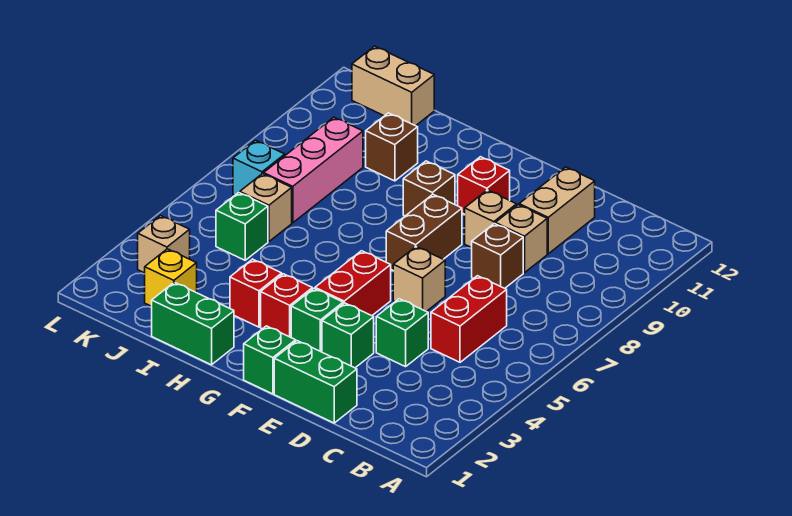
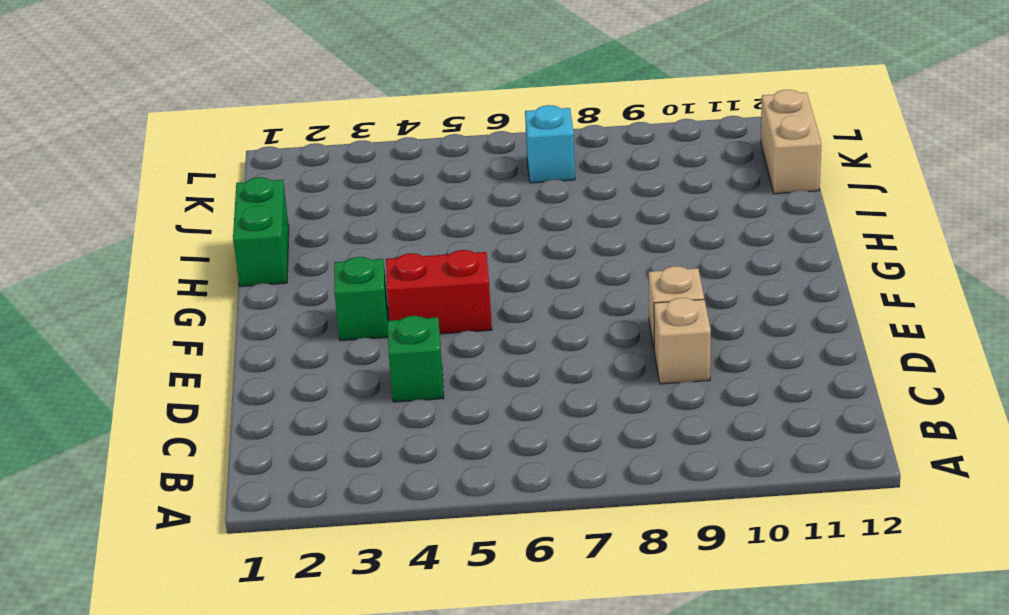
none -> red brick C5:C6 level 1
none -> green brick D1:E1 level 1
none -> brown brick D8 level 1

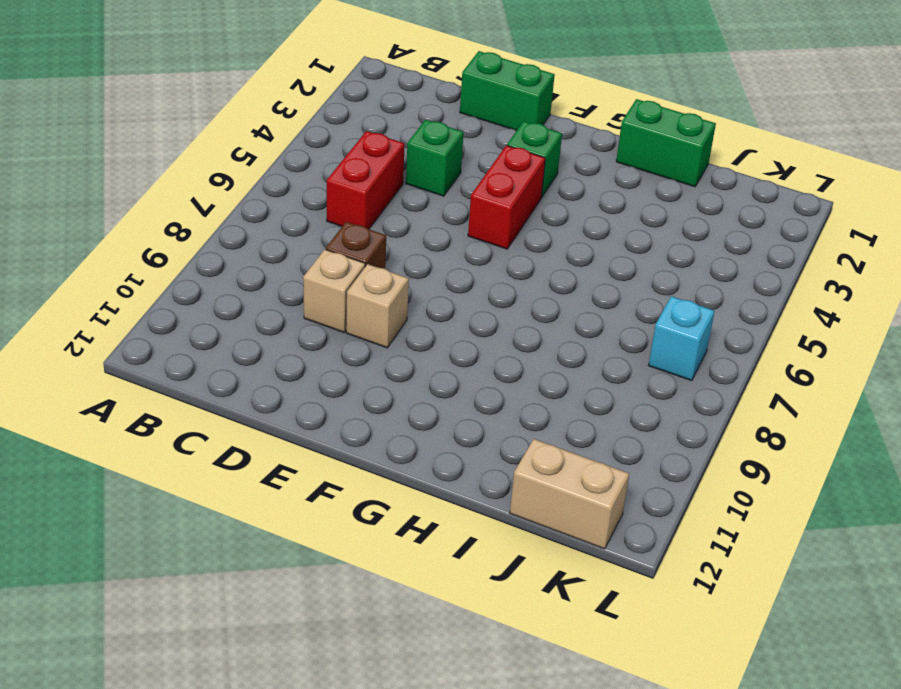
none -> tan brick D10:D11 level 1
none -> green brick E3 level 1
none -> tan brick E6 level 1

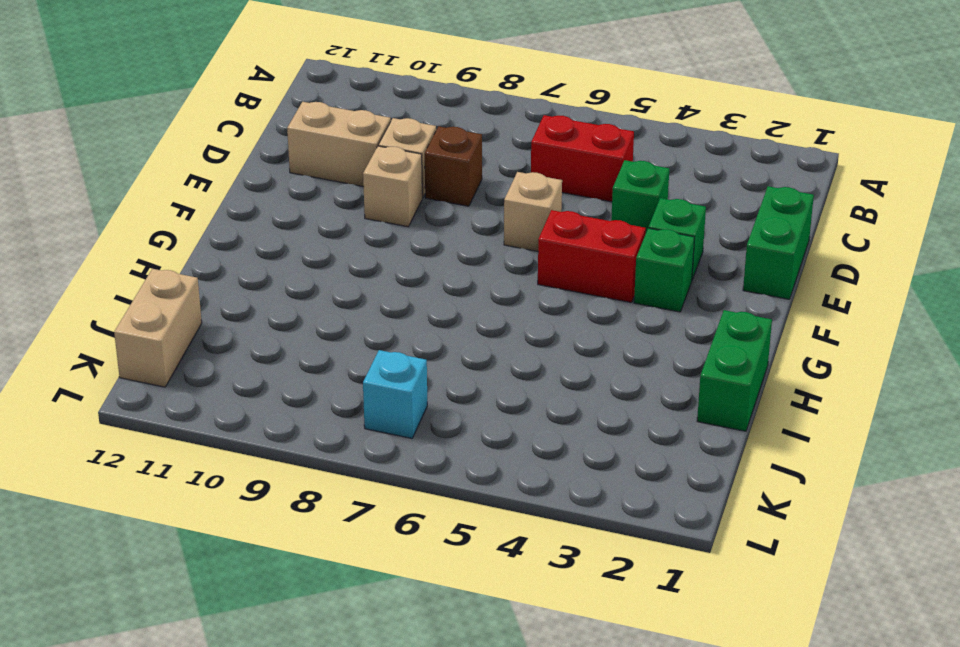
none -> green brick F1 level 1
none -> brown brick F7:F8 level 1
none -> red brick F10 level 1

